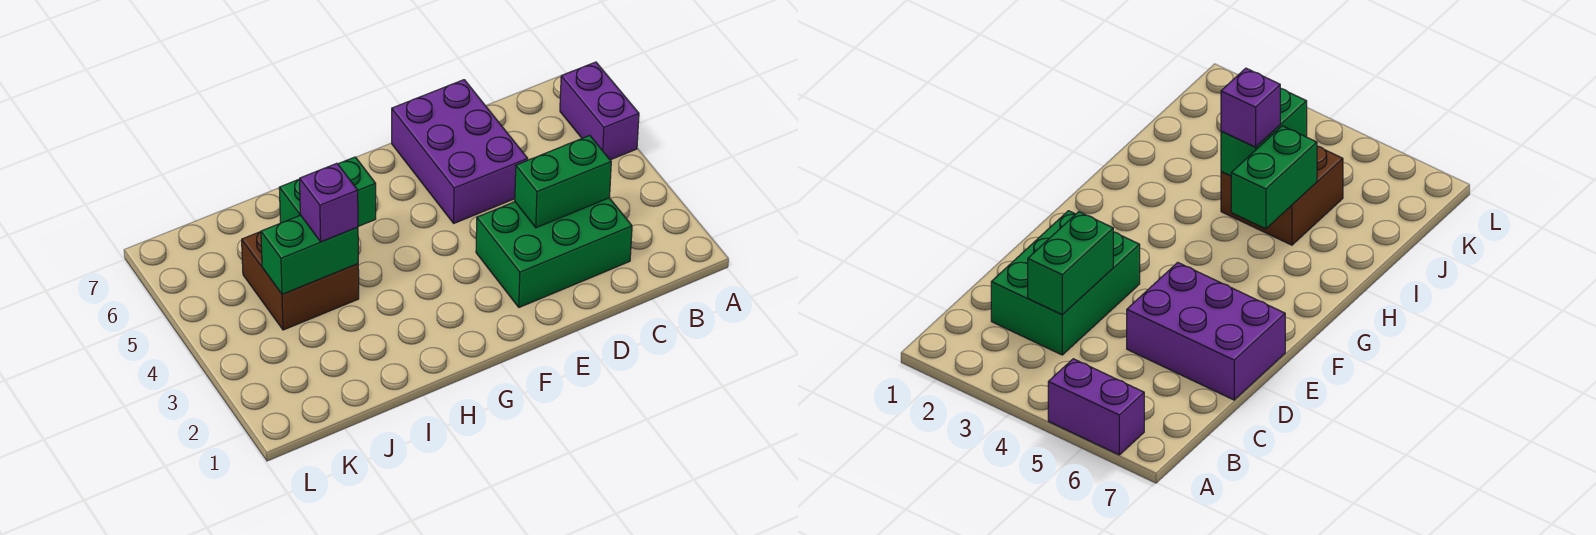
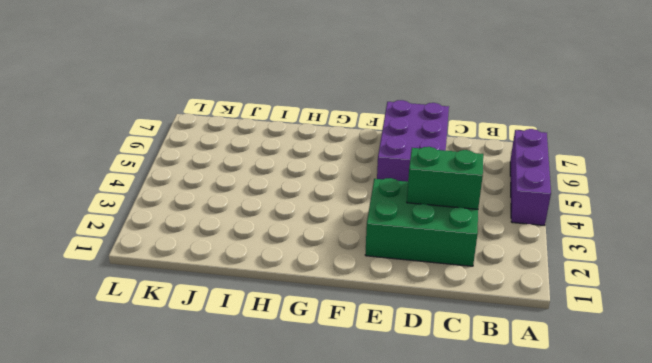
purple brick A4:A6 level 1 -> purple brick A5:A6 level 1
none -> brown brick I4:J5 level 1
none -> green brick H5:I5 level 2

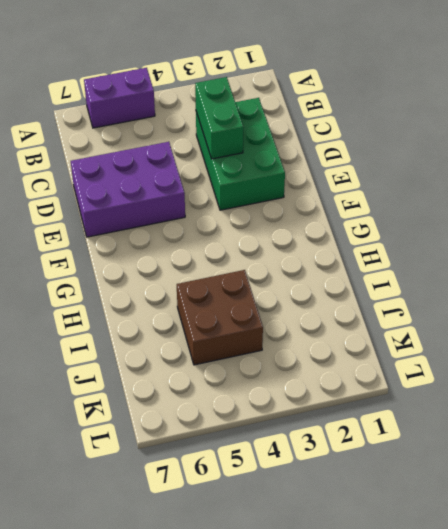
none -> green brick H5:I5 level 2
none -> green brick I4:J4 level 2

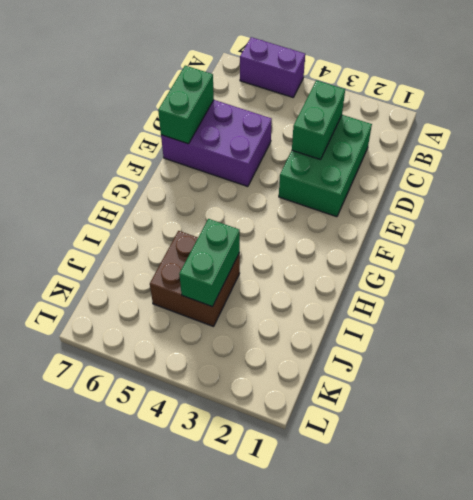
green brick D7:E7 level 2 -> green brick H5:I5 level 2
none -> purple brick I4 level 3

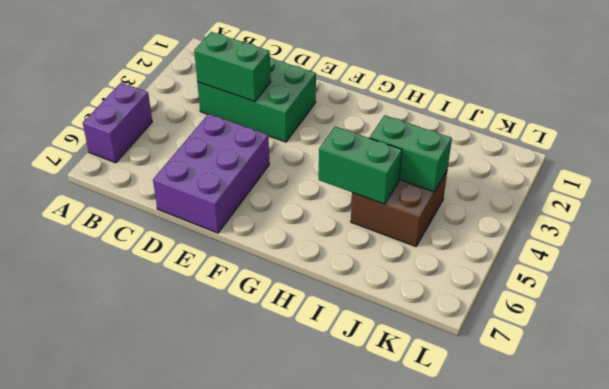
none -> purple brick I4 level 3

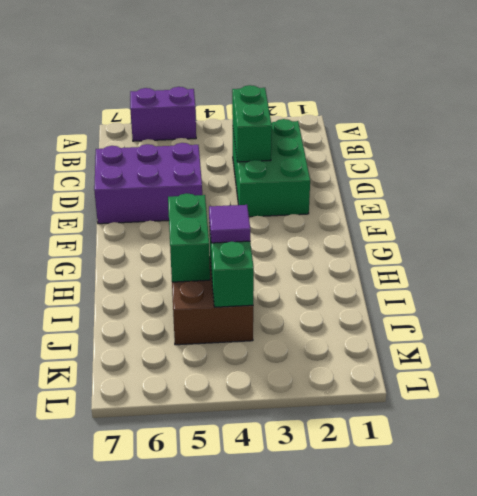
purple tile I4 level 3 -> purple brick I4 level 3

